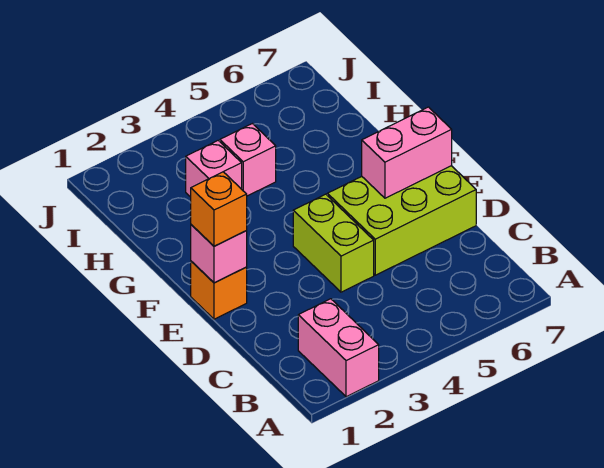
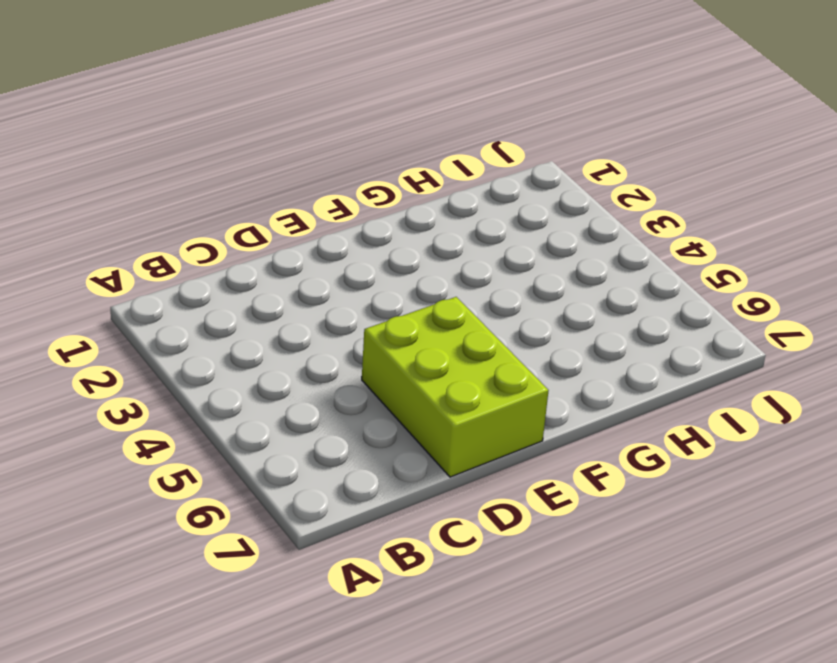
none -> pink brick A2:B2 level 1
none -> lime brick D4:E4 level 1

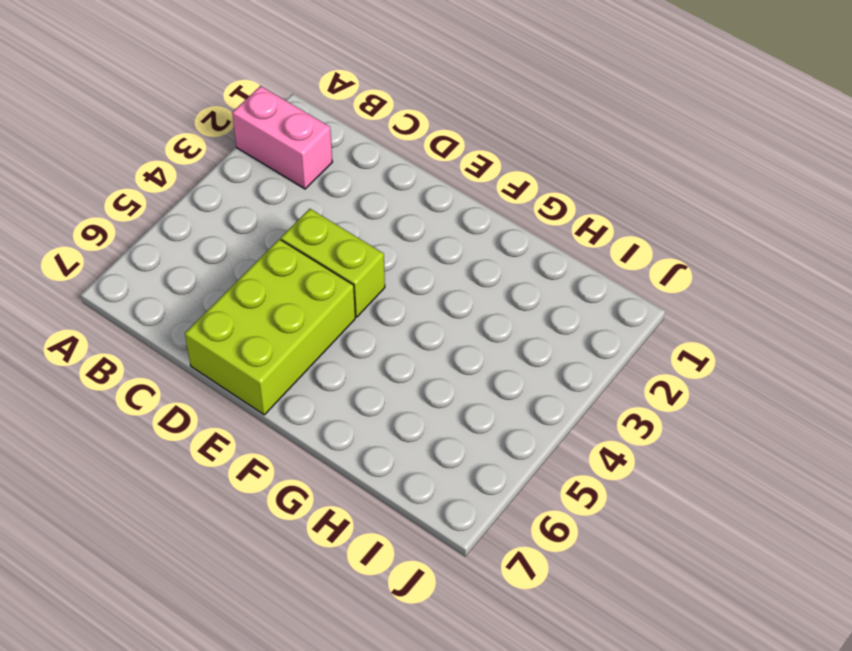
none -> orange brick E1 level 1
none -> pink brick H3 level 1

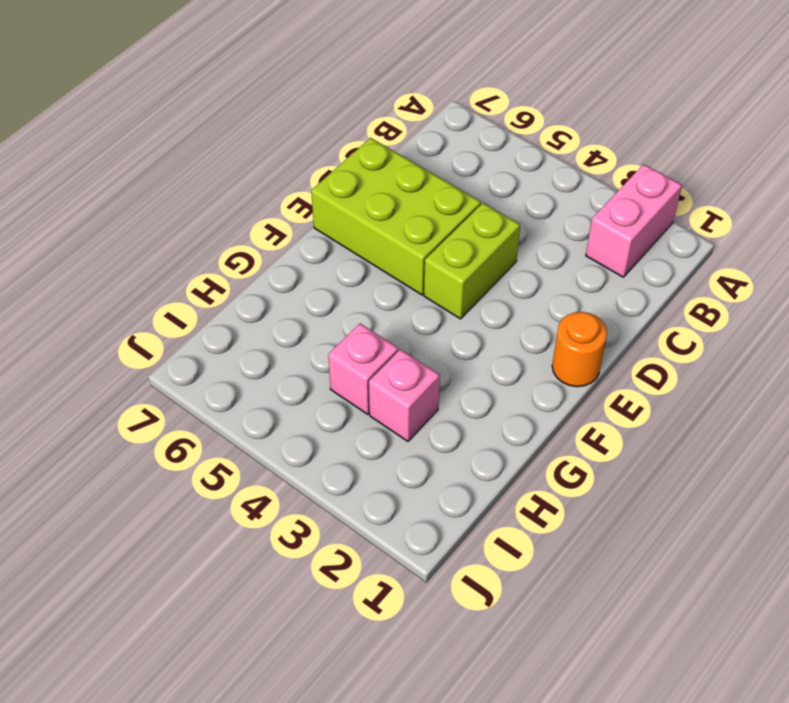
orange round brick E1 level 1 -> orange brick E1 level 1
none -> pink brick E1 level 2
none -> pink brick E6:E7 level 2

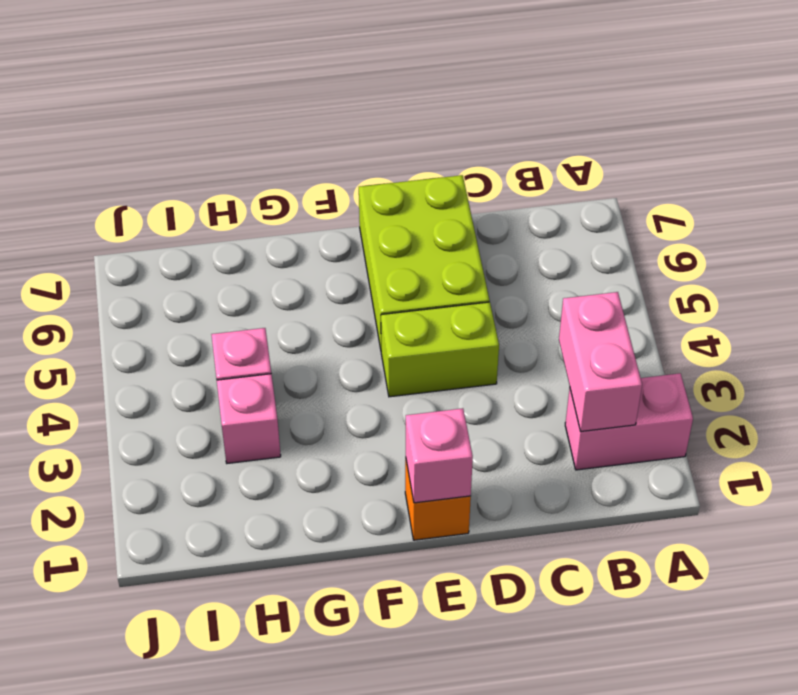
pink brick B2:B3 level 2 -> pink brick E6:E7 level 2
none -> orange brick E1 level 3

